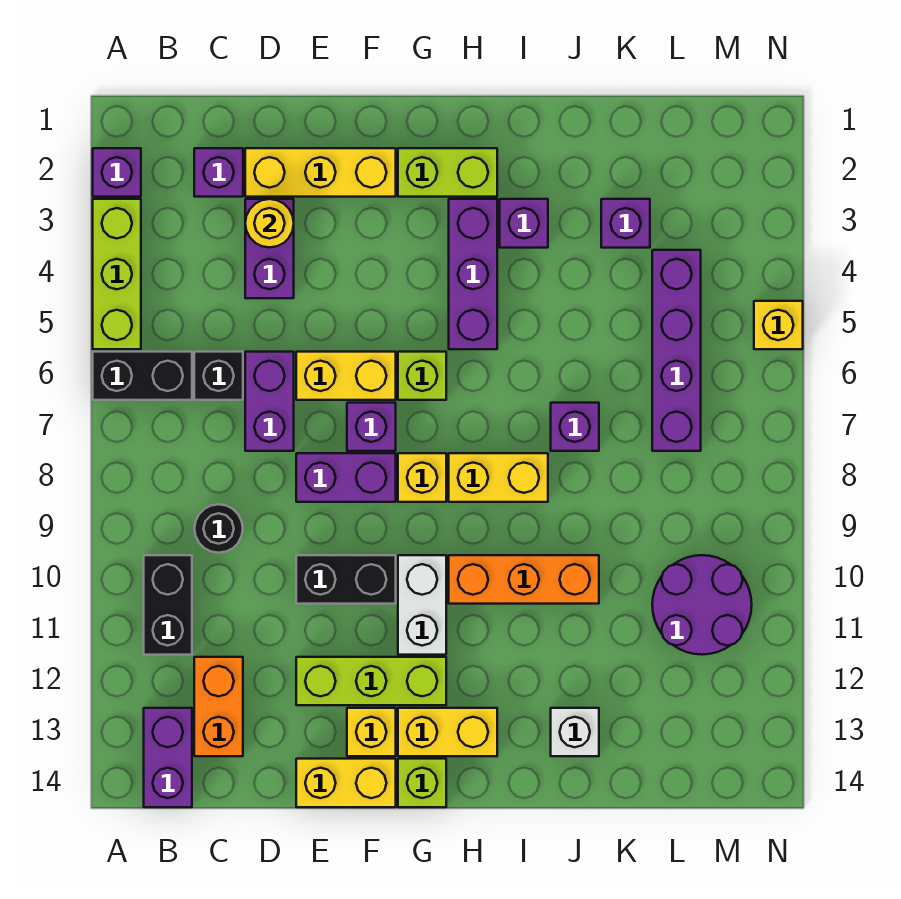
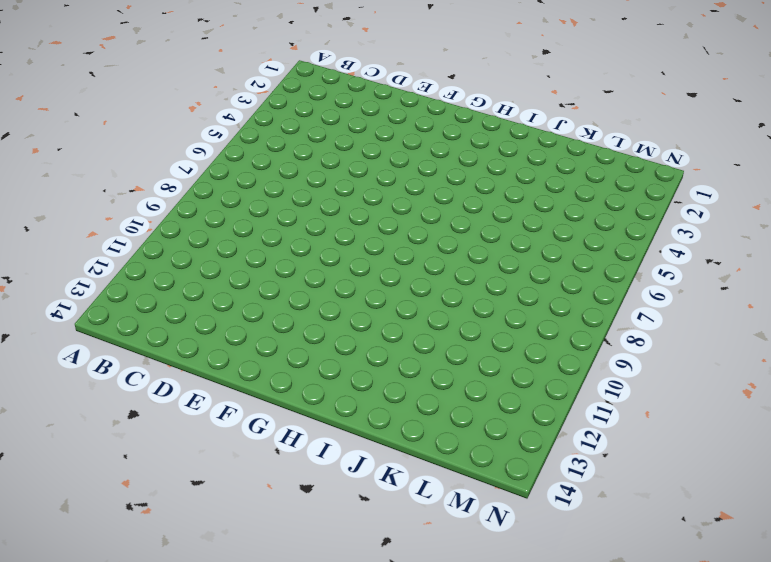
none -> purple brick A2 level 1
none -> lime brick A3:A5 level 1
none -> black brick A6:B6 level 1
none -> black brick B10:B11 level 1

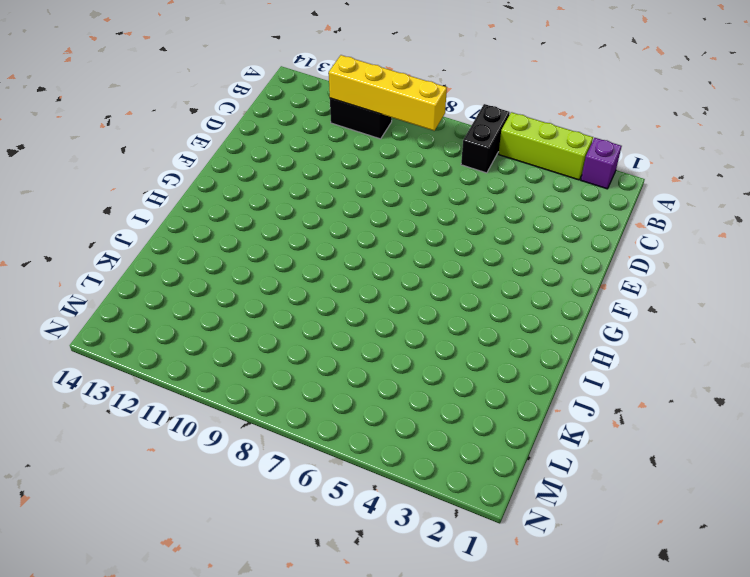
yellow brick B8:B11 level 2 -> none
none -> purple brick B13:B14 level 1
none -> purple brick C2 level 1
none -> black brick C6 level 1
none -> black round brick C9 level 1

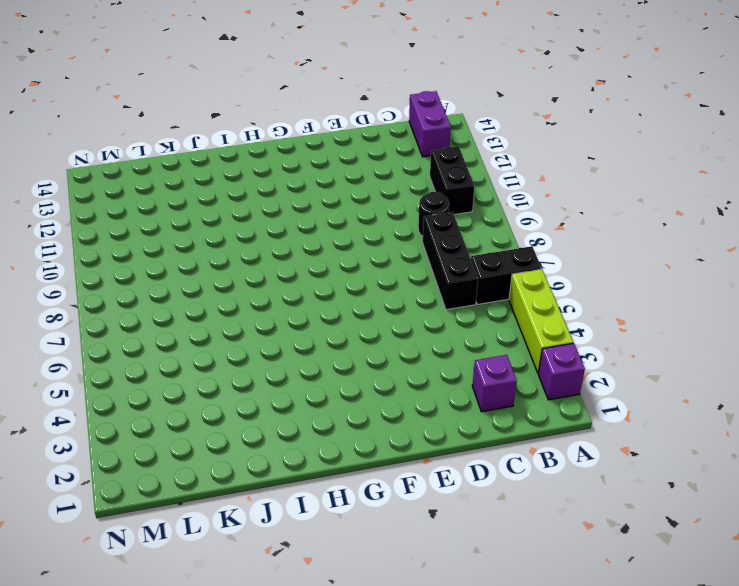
black brick C6:C8 level 1 -> black brick C6 level 1
none -> orange brick C12:C13 level 1
none -> yellow brick D2:F2 level 1
none -> purple brick D3:D4 level 1
none -> purple brick D6:D7 level 1

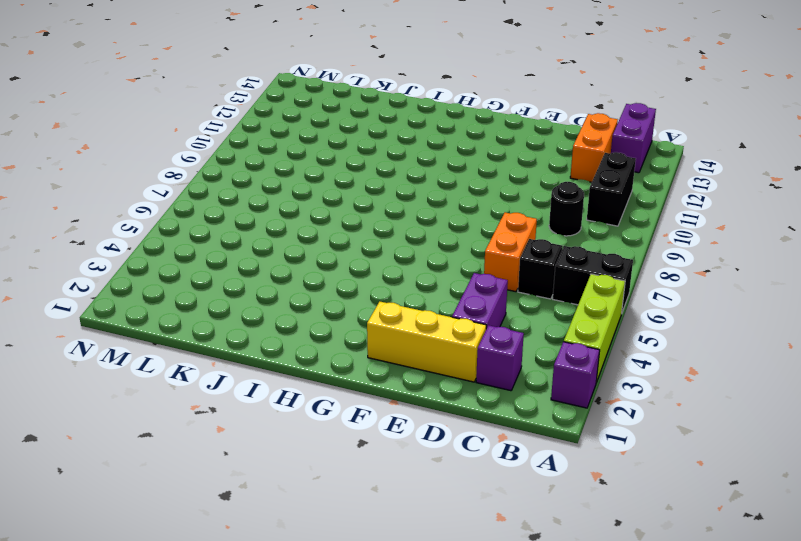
orange brick D6:D7 level 1 -> purple brick D6:D7 level 1
none -> yellow brick E6:F6 level 1
none -> purple brick E8:F8 level 1
none -> black brick E10:F10 level 1
none -> lime brick E12:G12 level 1

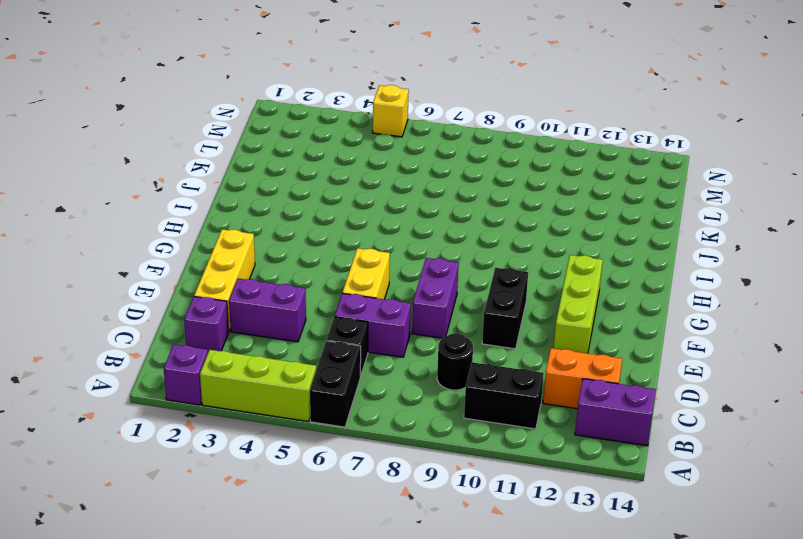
none -> yellow brick E14:F14 level 1
none -> purple brick F7 level 1
none -> yellow brick F13 level 1
none -> lime brick G2:H2 level 1

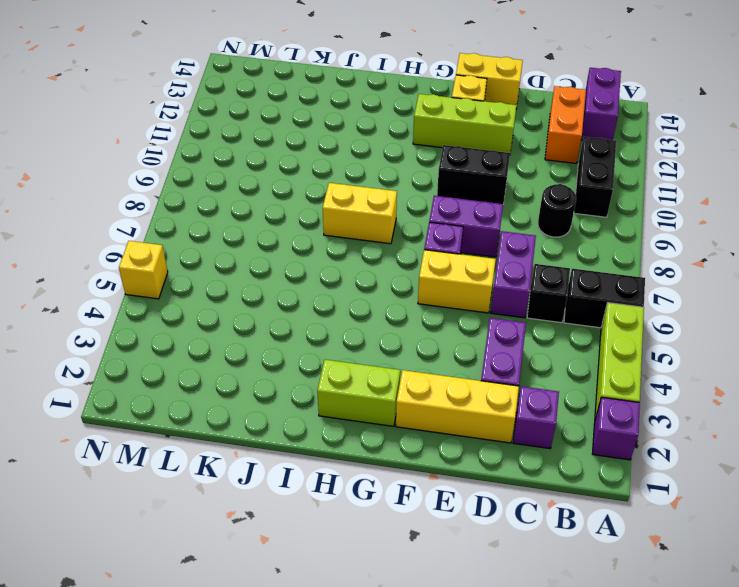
none -> lime brick G6 level 1
none -> yellow brick G8 level 1
none -> white brick G10:G11 level 1
none -> yellow brick G13:H13 level 1

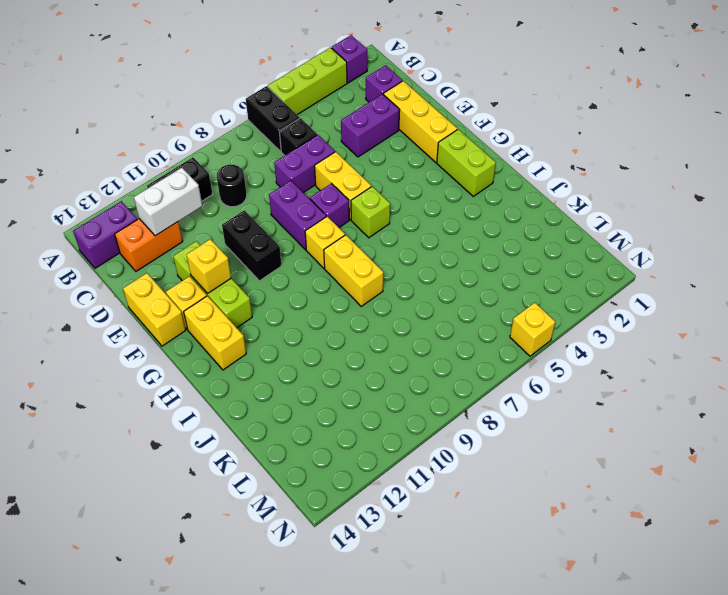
white brick C11:C12 level 2 -> white brick G10:G11 level 1
yellow brick F12 level 2 -> none
none -> lime brick G14 level 1
none -> purple brick H3:H5 level 1
none -> orange brick H10:J10 level 1
none -> purple brick I3 level 1

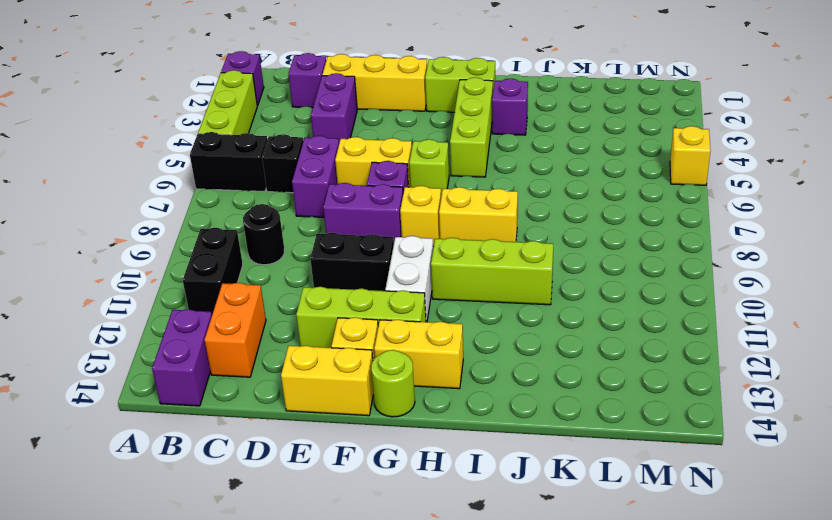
lime round brick G14 level 1 -> lime brick G14 level 1
lime brick H3:H5 level 1 -> purple brick H3:H5 level 1
lime brick H10:J10 level 1 -> orange brick H10:J10 level 1
none -> purple brick J7 level 1
none -> white brick J13 level 1
none -> purple brick K3 level 1
none -> purple brick L4:L7 level 1

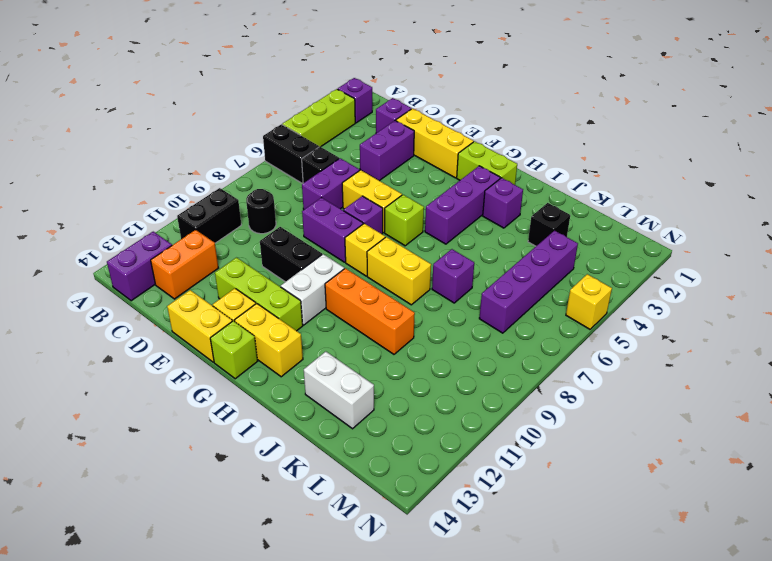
white brick J13:K13 level 1 -> white brick J13 level 1
black brick K3 level 1 -> purple brick K3 level 1
none -> purple round brick L10:M11 level 1
none -> yellow round brick D3 level 2

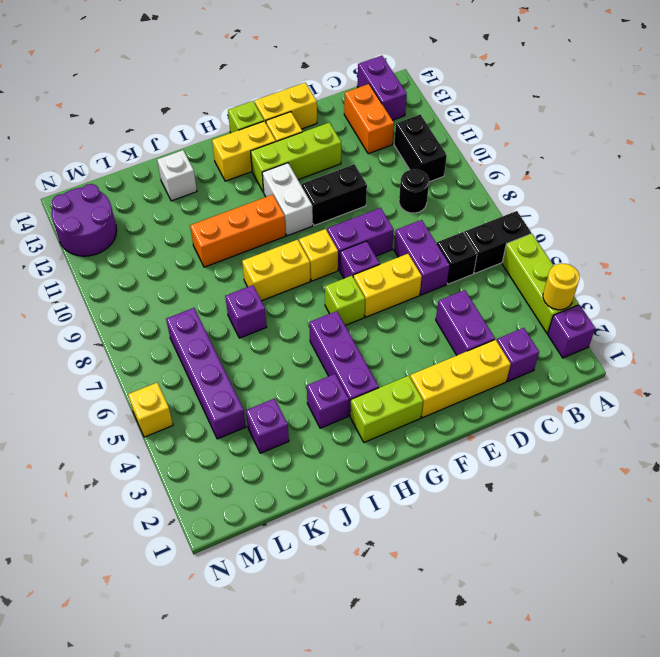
yellow round brick A3 level 2 -> yellow round brick D3 level 2
purple round brick M12:N13 level 1 -> purple round brick L10:M11 level 1

